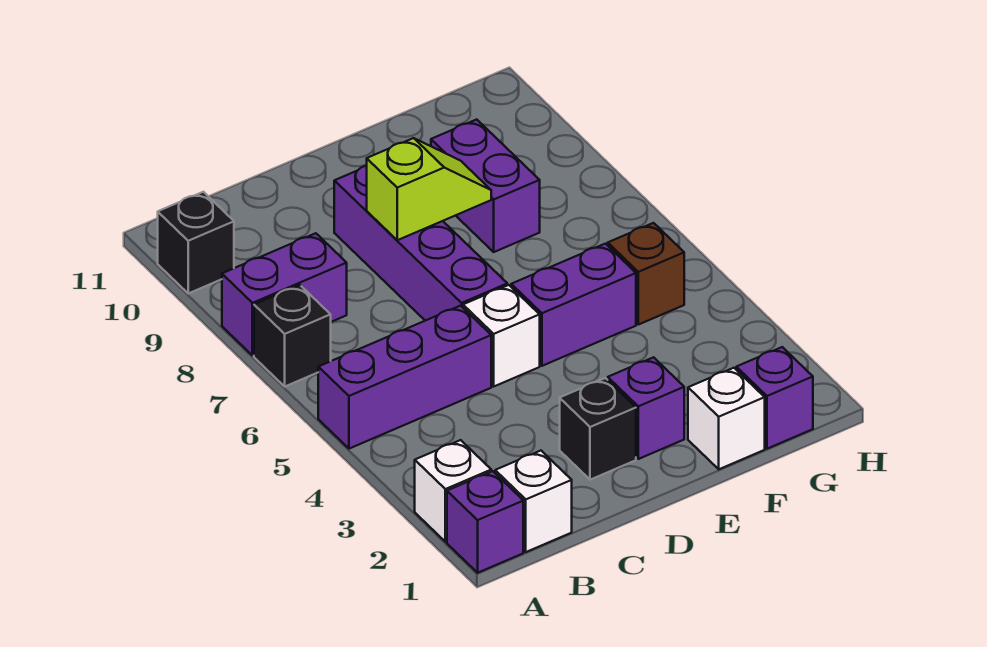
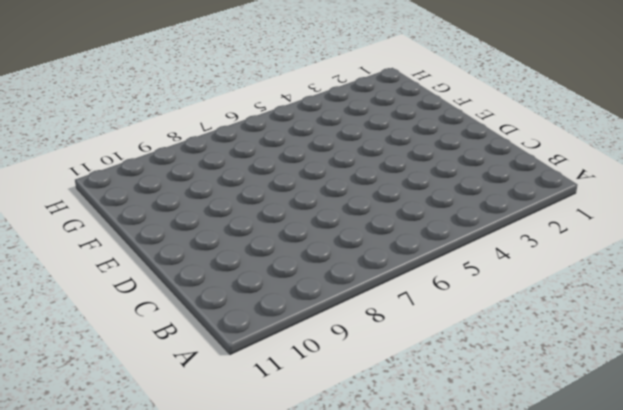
none -> purple brick A1 level 1
none -> white brick A2 level 1
none -> purple brick A5:C5 level 1

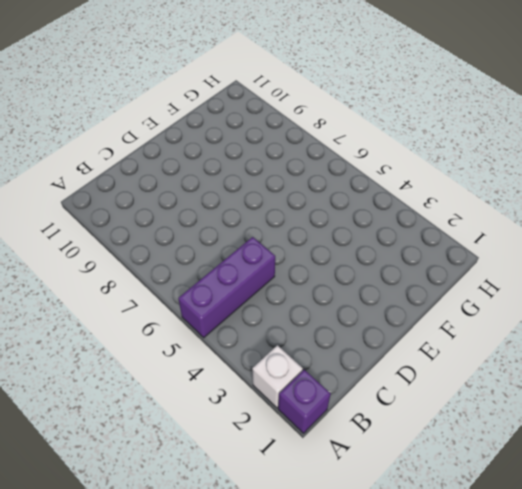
none -> black brick A7 level 1
none -> purple brick A8:B8 level 1
none -> black brick A10 level 1

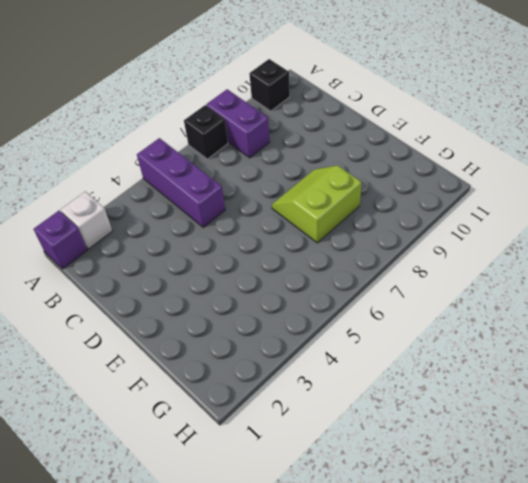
lime slope E7:F8 level 1 top F -> purple brick F8:F9 level 1
none -> white brick B1 level 1
none -> black brick D2 level 1
none -> white brick D5 level 1

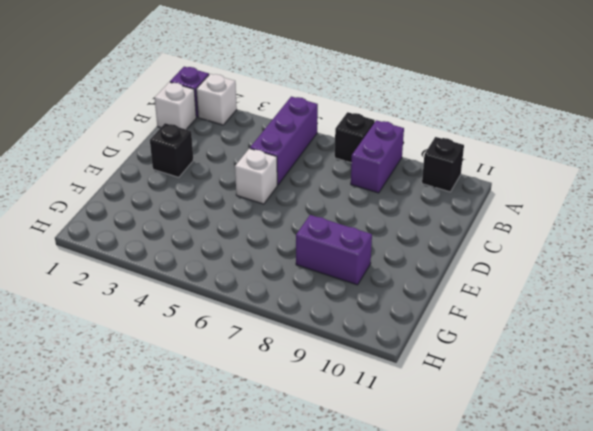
none -> purple brick D6:D9 level 1
none -> purple brick E2 level 1
none -> purple brick E5:F5 level 1

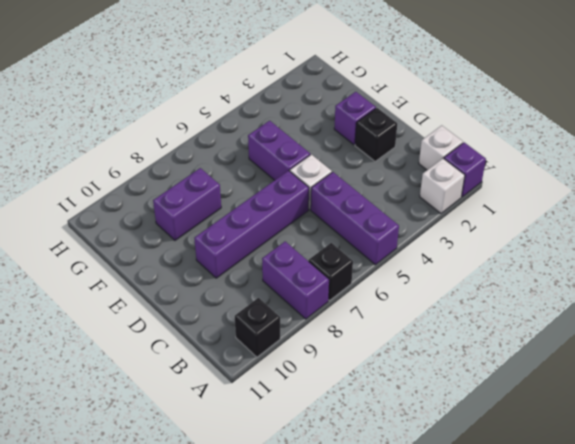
none -> white brick F1 level 1
none -> purple brick G1 level 1
none -> brown brick G5 level 1

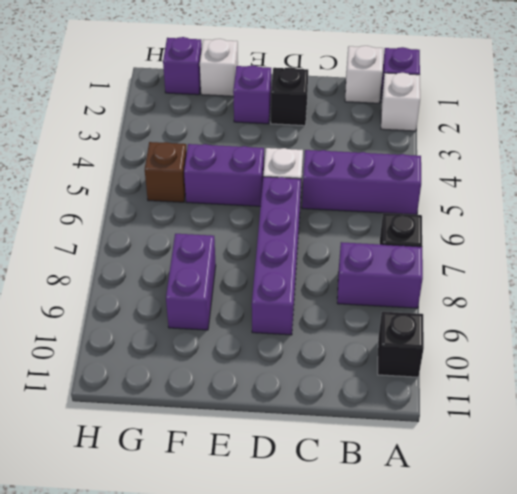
none -> lime slope D8:E8 level 2 top D

